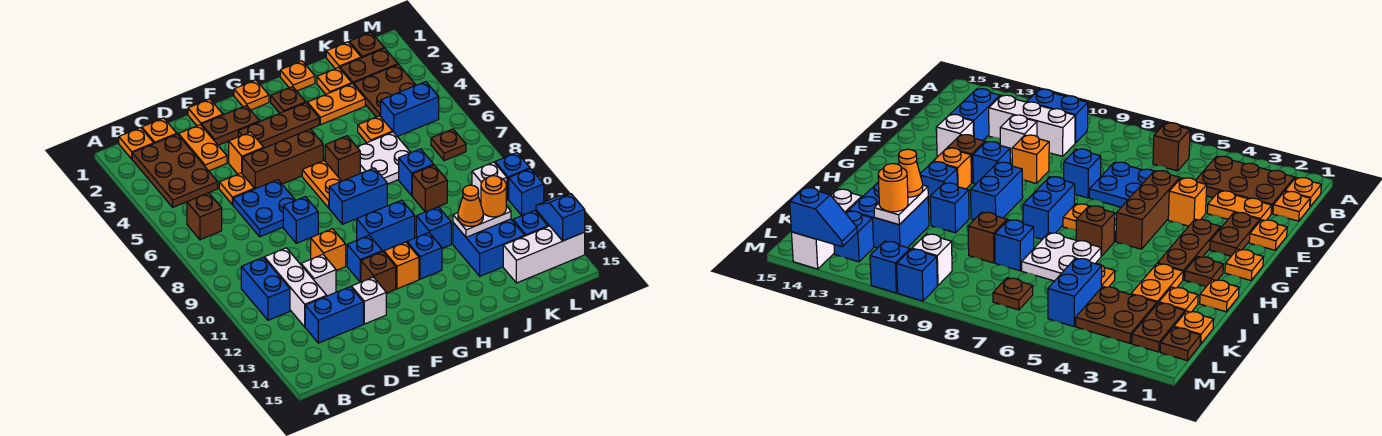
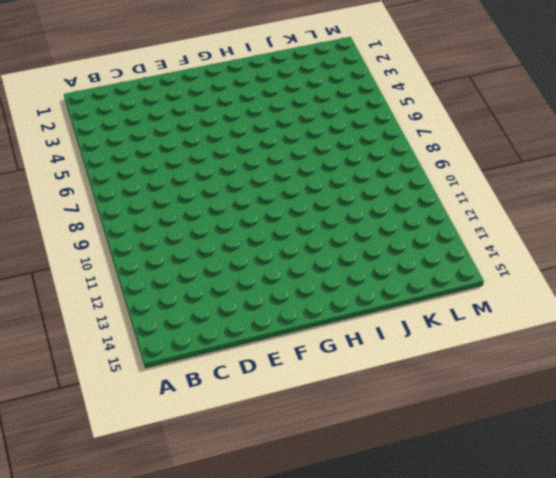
none -> orange plate B1 level 1
none -> brown plate B2:C4 level 1
none -> brown brick B6 level 1
none -> blue brick B10:B11 level 1

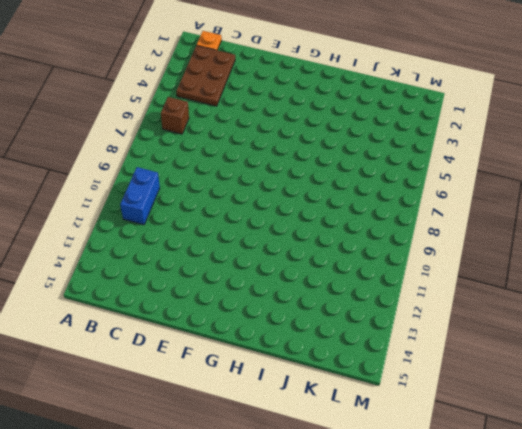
none -> orange plate C1 level 1
none -> white brick C10:C12 level 1
none -> blue brick C13:D13 level 1
none -> orange plate D2:D3 level 1

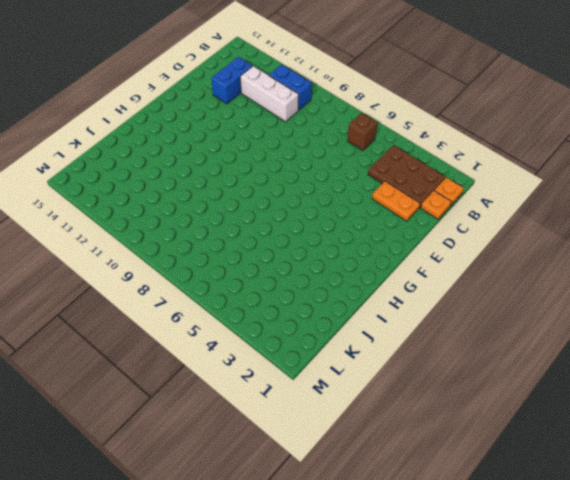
none -> orange plate D5 level 1
none -> blue plate D6:E7 level 1
none -> white brick D11 level 1
none -> orange plate E1 level 1

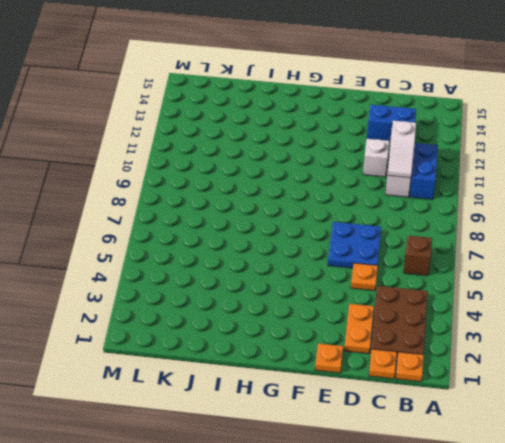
white slope C10:C11 level 2 top 11 -> none
none -> brown plate E2:F2 level 1
none -> orange brick E4 level 1
none -> brown brick E5:G5 level 1
none -> blue brick E8 level 1

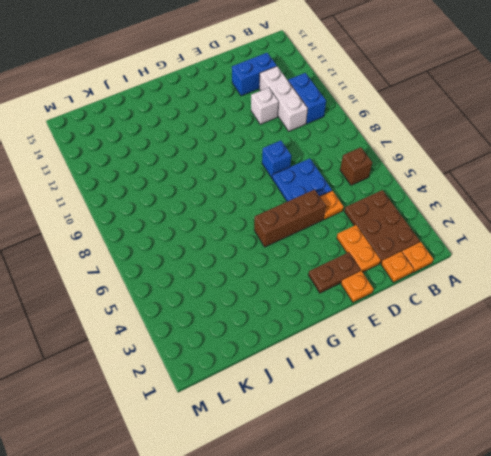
none -> orange brick E4 level 1
none -> orange brick E10 level 1
none -> white brick E13 level 1
none -> brown plate F3:H3 level 1

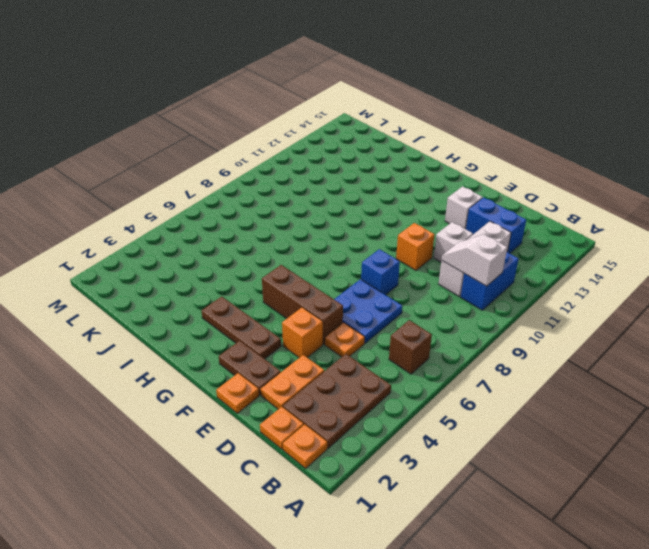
white slope B10:C10 level 2 top B -> none
none -> blue brick F11 level 1
none -> brown brick F12 level 1
none -> orange plate G1 level 1
none -> orange plate G6:G7 level 1

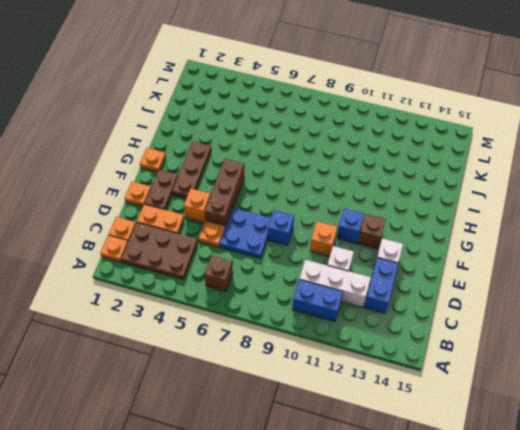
none -> orange plate G6:G7 level 1
none -> blue brick G8:H8 level 1
none -> blue brick G10:H10 level 1
none -> orange brick G12 level 1

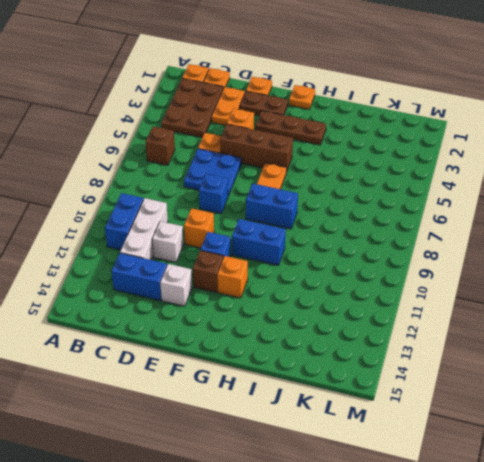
none -> brown plate H2 level 1
none -> brown brick H6 level 1
none -> blue brick H12 level 1
none -> orange plate I1 level 1

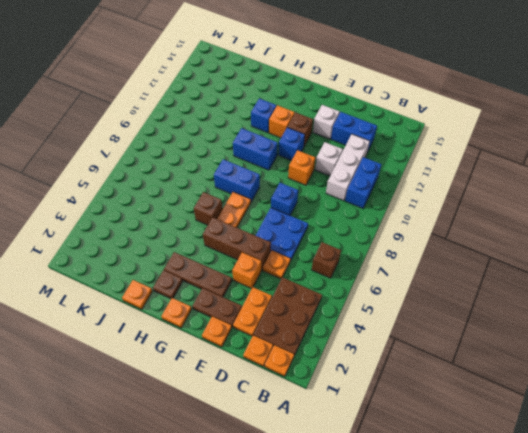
none -> orange plate I3:J3 level 1
none -> white plate I6:J7 level 1
none -> blue brick I11 level 1
none -> orange plate J2 level 1

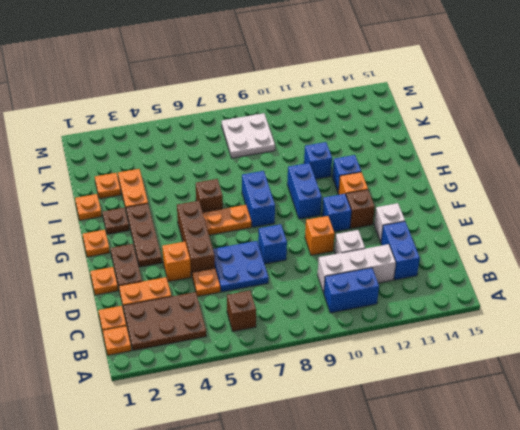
white plate K8:L9 level 1 -> white plate I6:J7 level 1
none -> orange plate J5 level 1
none -> blue brick J8 level 1
none -> brown brick J9 level 1
none -> blue brick J12:K13 level 1

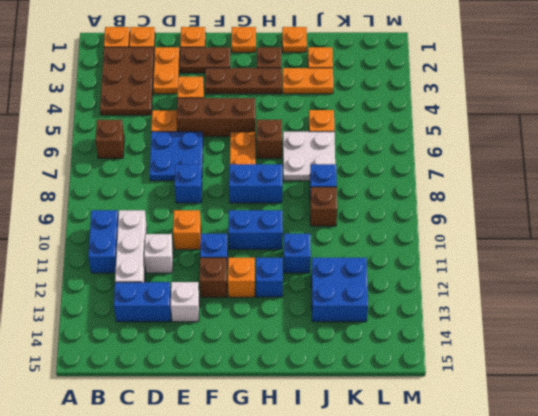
none -> orange plate K1 level 1
none -> brown plate K2:L2 level 1
none -> brown plate K3:L4 level 1
none -> blue brick K5:L5 level 1

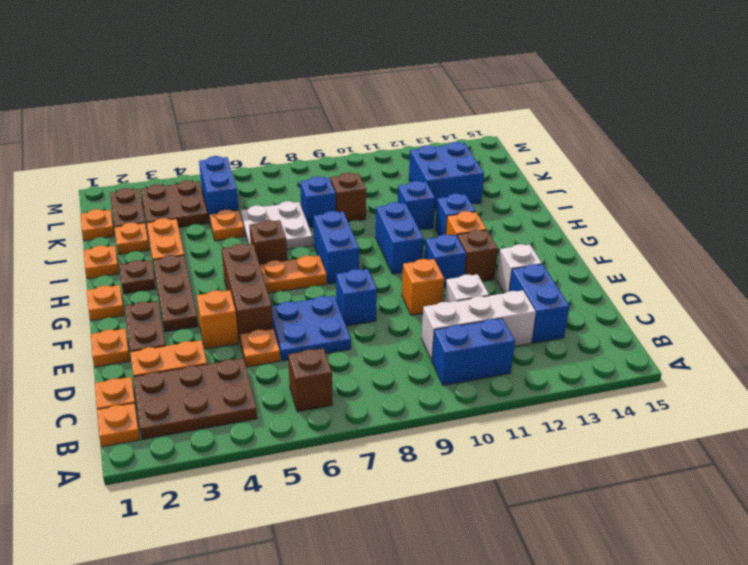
none -> white brick K14:M14 level 1
none -> brown plate L1 level 1
none -> brown plate L7 level 1
none -> white brick L10 level 1

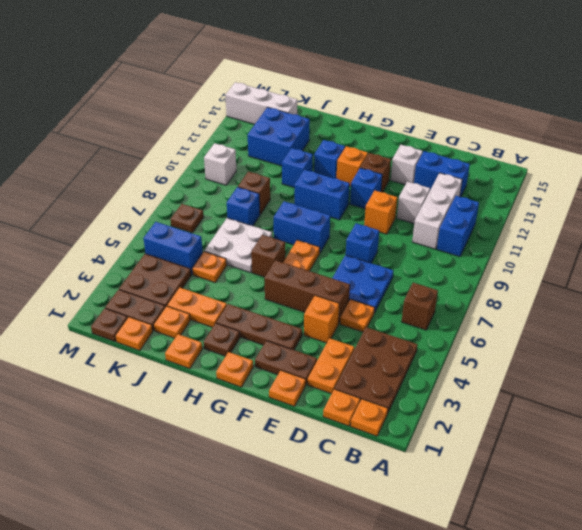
none -> blue brick L13 level 1
none -> blue brick M10 level 1
none -> blue brick M11 level 1
none -> white plate J12:K12 level 2

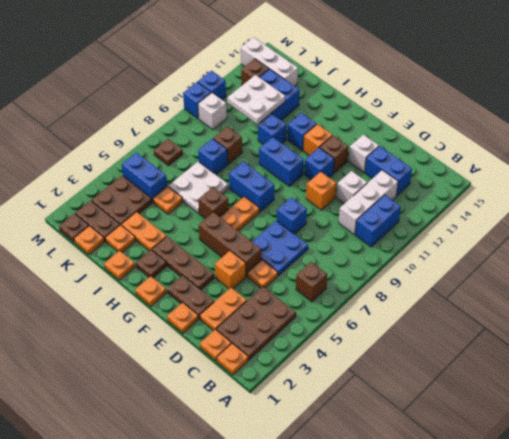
white plate J11:K12 level 2 -> white plate J12:K12 level 2
brown brick L13 level 1 -> blue brick L13 level 1
none -> blue slope M13:M14 level 2 top 14
none -> orange cone J12 level 3
none -> orange round brick K12 level 3

